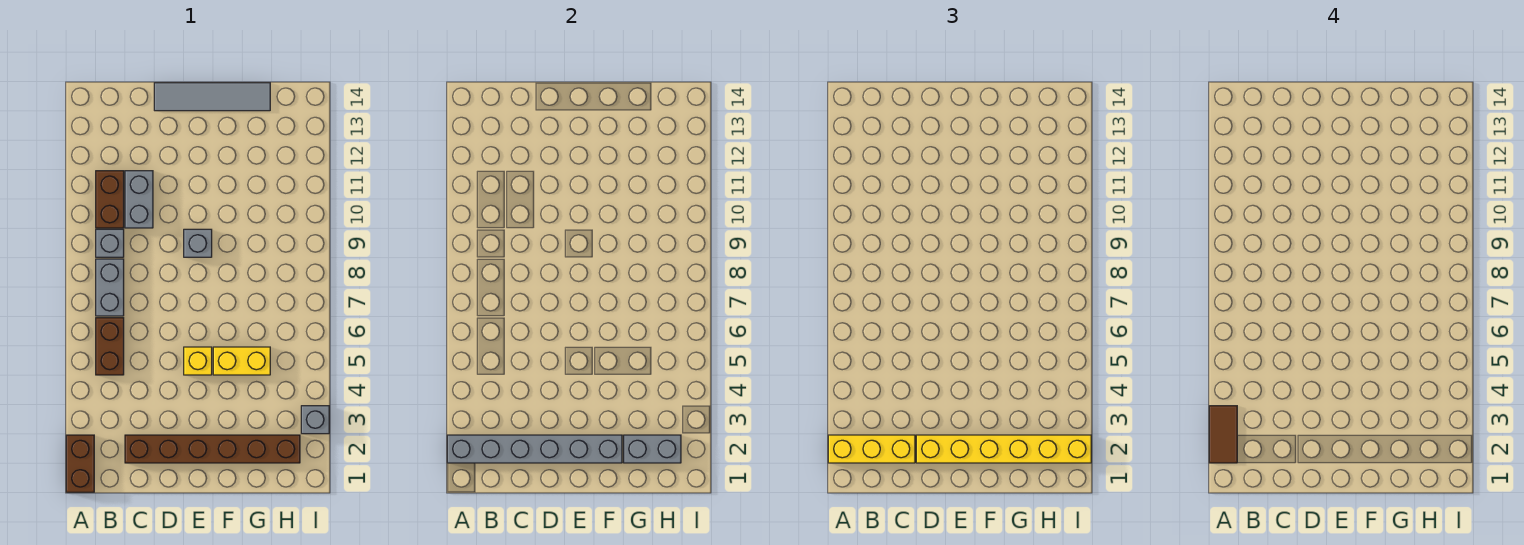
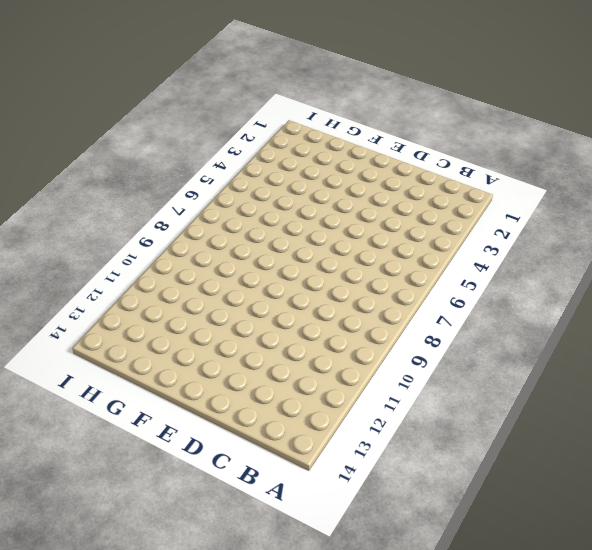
none -> brown brick A1:A2 level 1
none -> brown brick B5:B6 level 1
none -> grey brick B7:B8 level 1

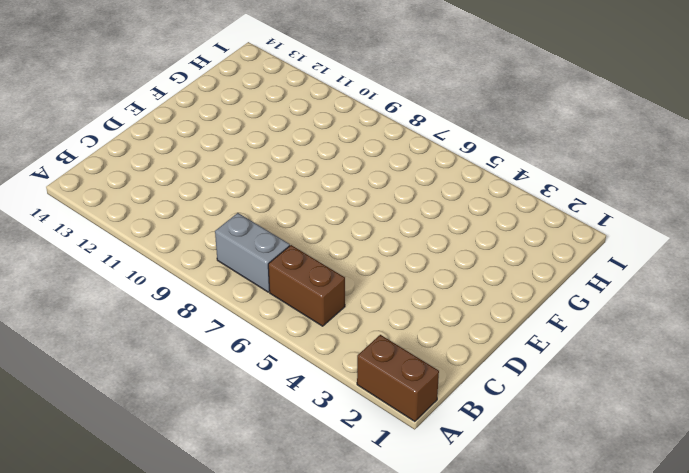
none -> grey brick B9 level 1
none -> brown brick B10:B11 level 1
none -> brown brick C2:H2 level 1

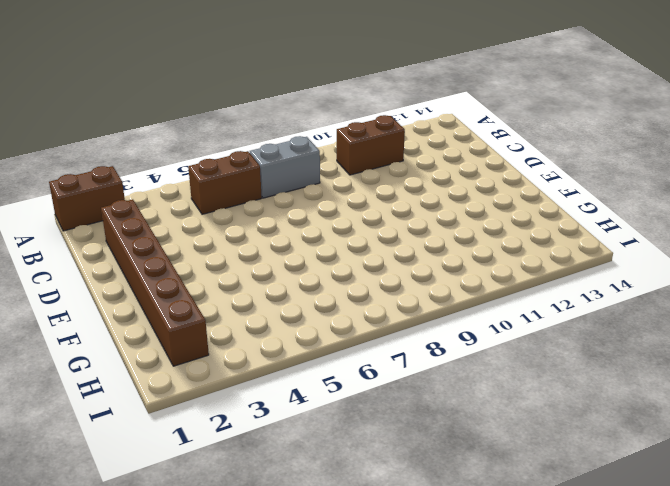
none -> grey brick B9 level 1
none -> grey brick C10:C11 level 1
none -> grey tile D14:G14 level 1

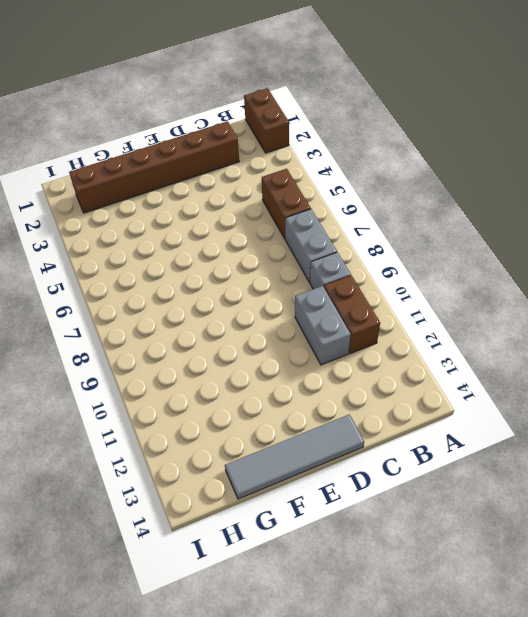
none -> yellow brick E5 level 1
none -> grey brick E9 level 1
none -> yellow brick F5:G5 level 1

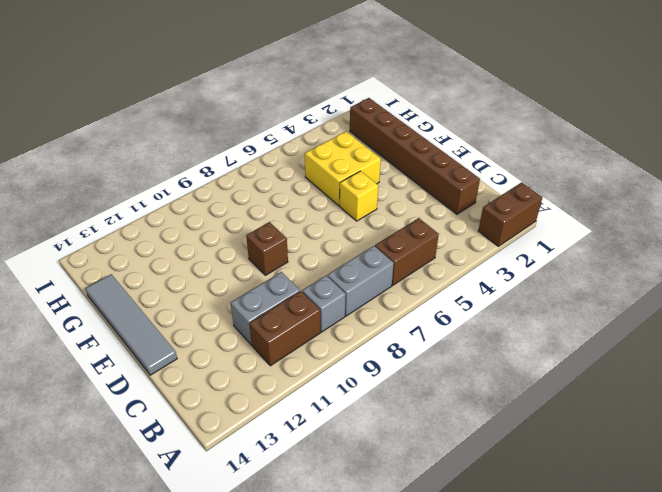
brown brick E9 level 1 -> grey brick E9 level 1
yellow brick F4:G5 level 1 -> yellow brick F5:G5 level 1
none -> grey brick I3 level 1
none -> grey brick A2:F2 level 2
none -> grey brick G2:H2 level 2

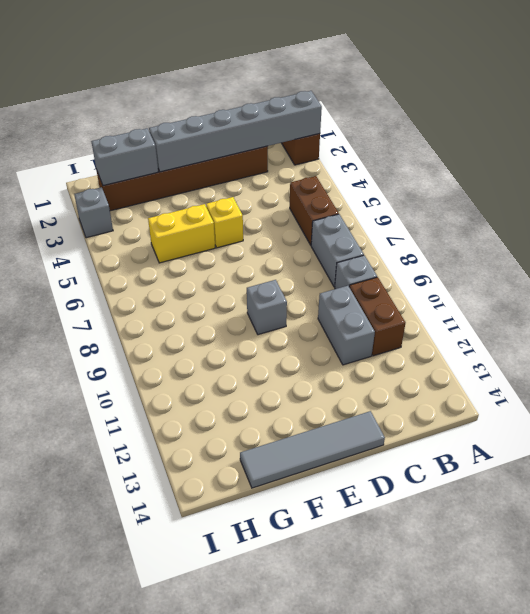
none -> yellow brick A2:C2 level 3
none -> yellow brick D2:I2 level 3
none -> brown tile A2:A3 level 4

